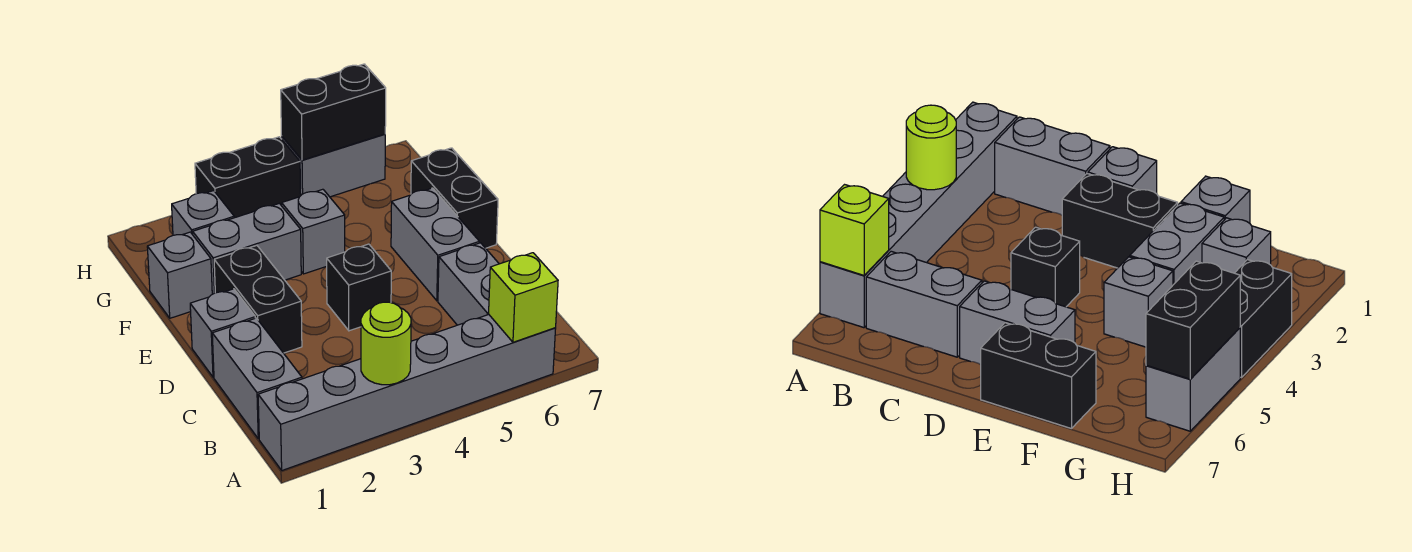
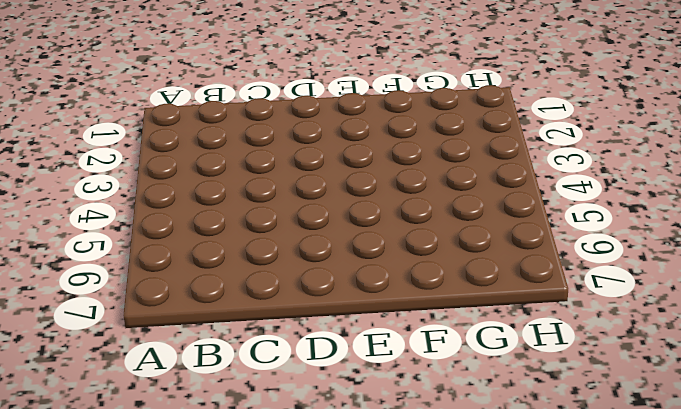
none -> grey brick A1:A6 level 1
none -> grey brick B1:C1 level 1
none -> grey brick B6:C6 level 1

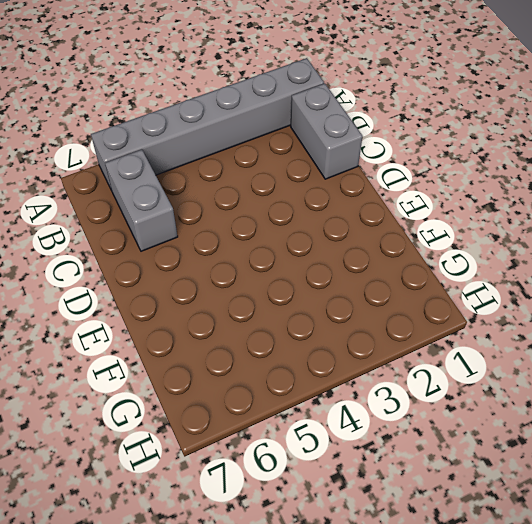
none -> grey brick D1 level 1
none -> black brick D2:E2 level 1
none -> black brick D4 level 1

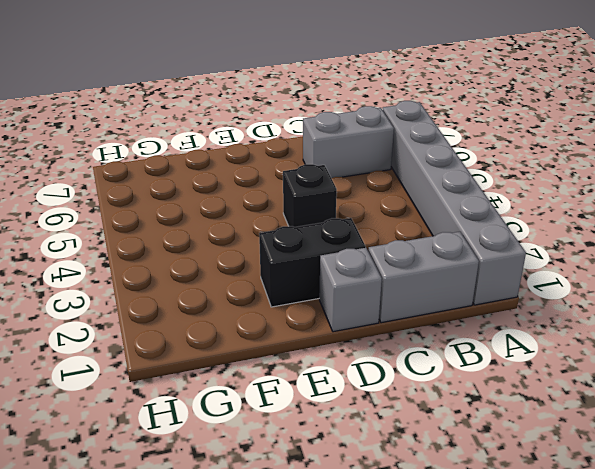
none -> grey brick D6:E6 level 1
none -> black brick E7:F7 level 1
none -> grey brick F1 level 1

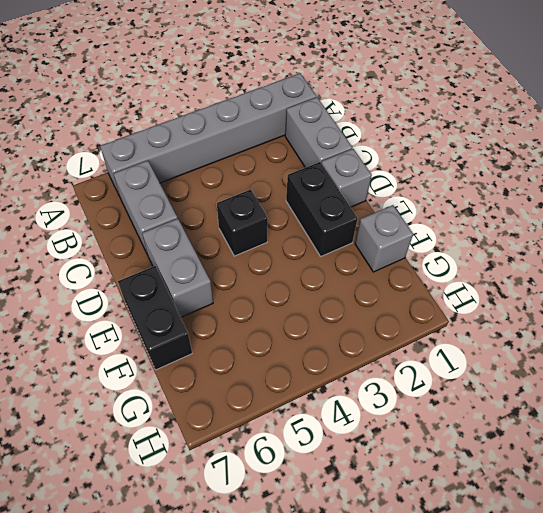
none -> grey brick F2:F3 level 1
none -> grey brick F4 level 1
none -> grey brick G2 level 1

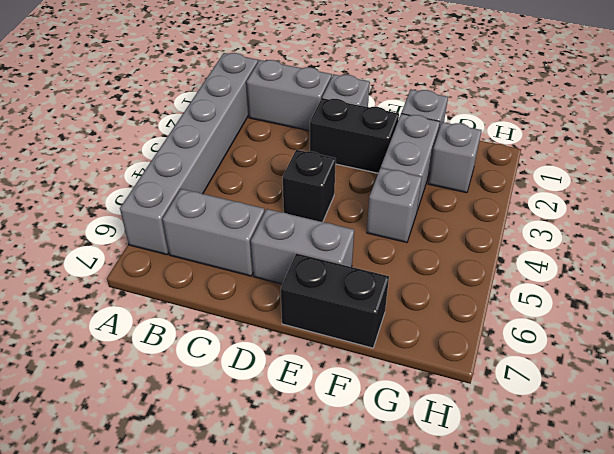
none -> black brick H3:H4 level 1
none -> grey brick H5:H6 level 1
none -> lime round brick A3 level 2

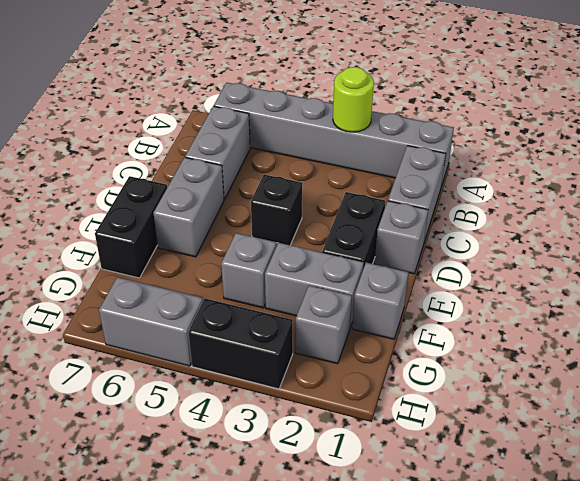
none -> lime brick A6 level 2
none -> black brick H5:H6 level 2

